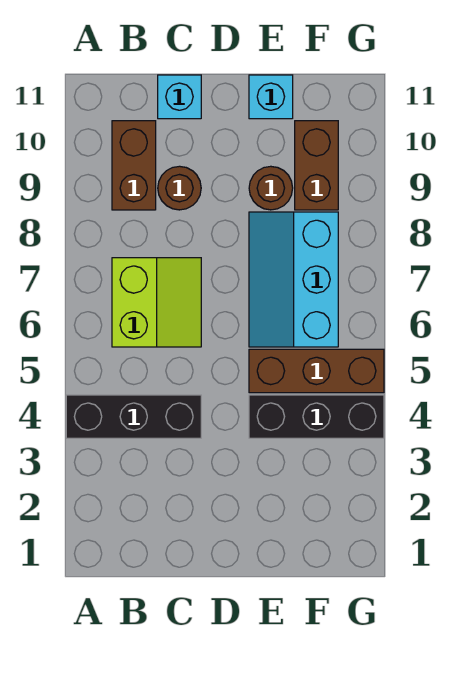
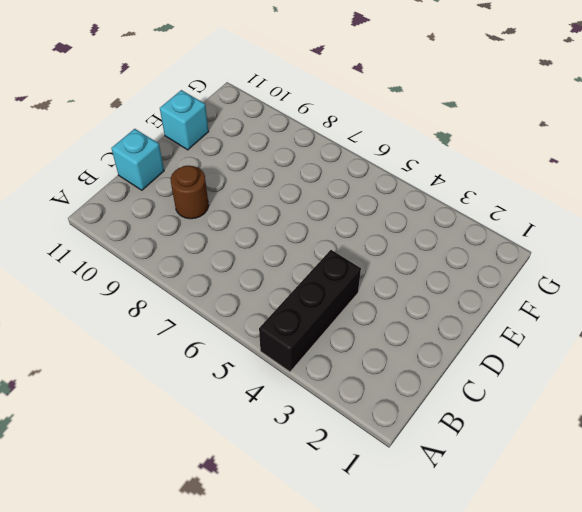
none -> lime slope B6:C7 level 1 top B
none -> brown brick B9:B10 level 1

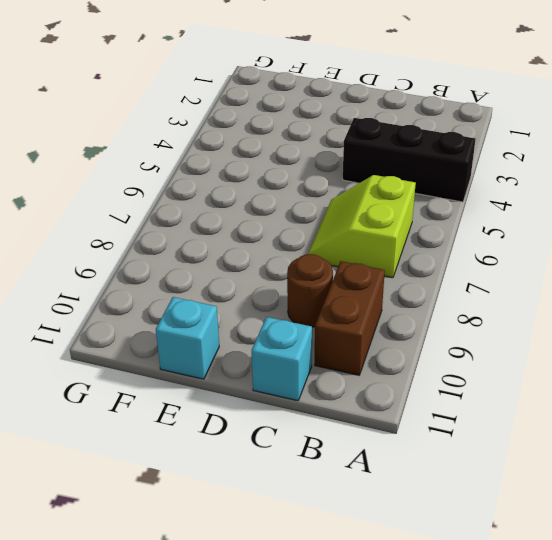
none -> black brick E4:G4 level 1
none -> brown brick E5:G5 level 1

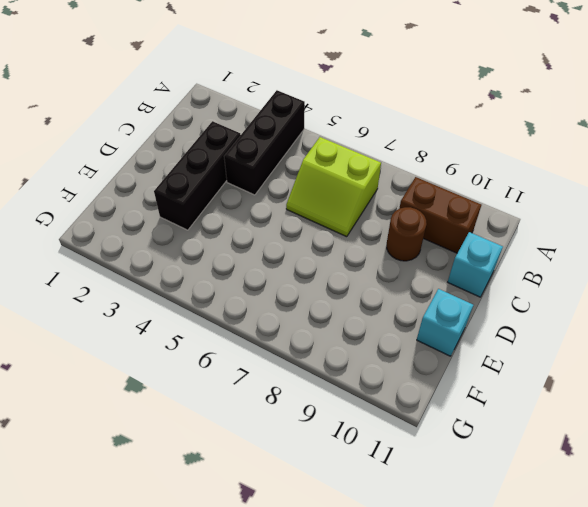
black brick C3:E3 level 1 -> black brick E4:G4 level 1
none -> brown brick E5:G5 level 1
none -> cyan slope E6:F8 level 1 top F

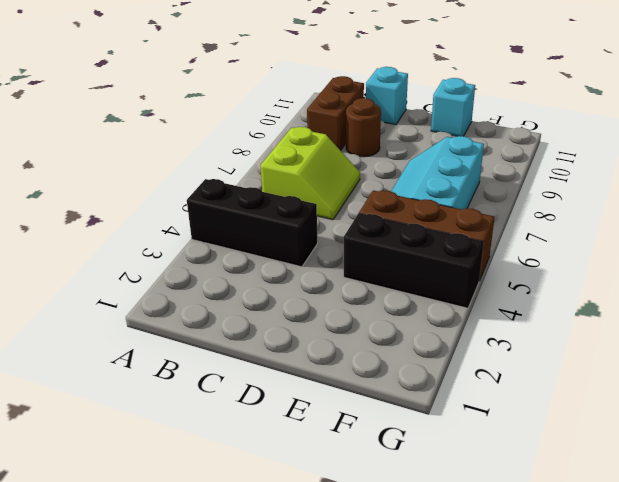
none -> brown round brick E9 level 1
none -> brown brick F9:F10 level 1

